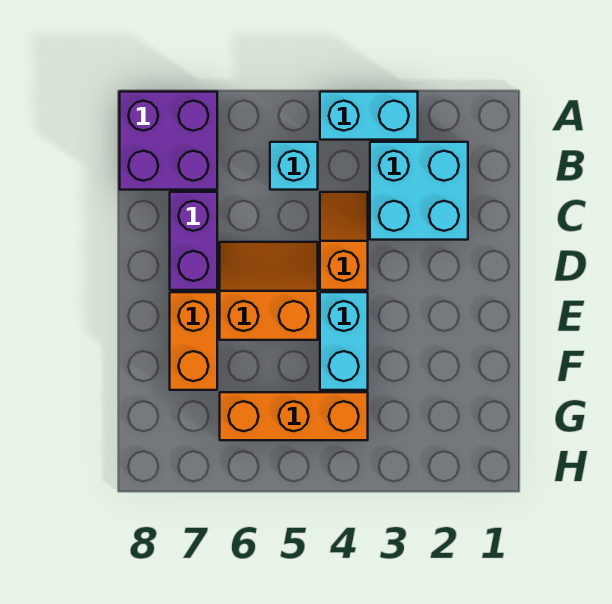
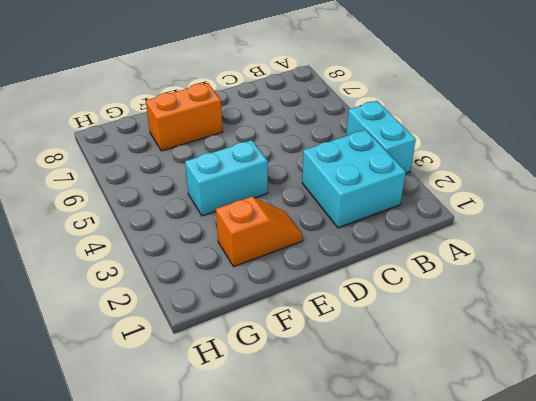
orange slope E2:F2 level 1 top F -> orange slope C4:D4 level 1 top D
none -> purple brick A7:B8 level 1
none -> cyan brick B5 level 1

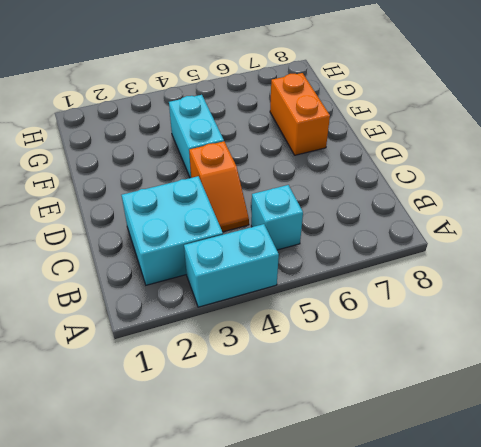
none -> purple brick A7:B8 level 1
none -> purple brick C7:D7 level 1

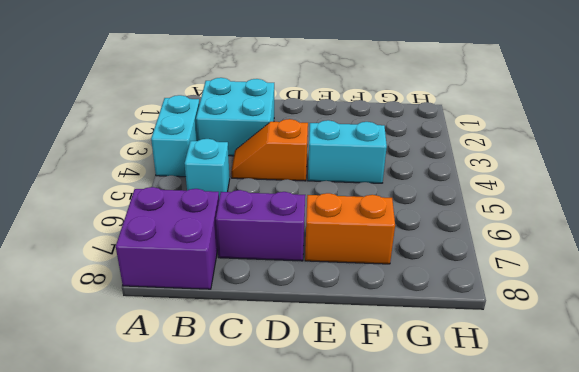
none -> orange slope D5:E6 level 1 top E
none -> orange brick G4:G6 level 1

